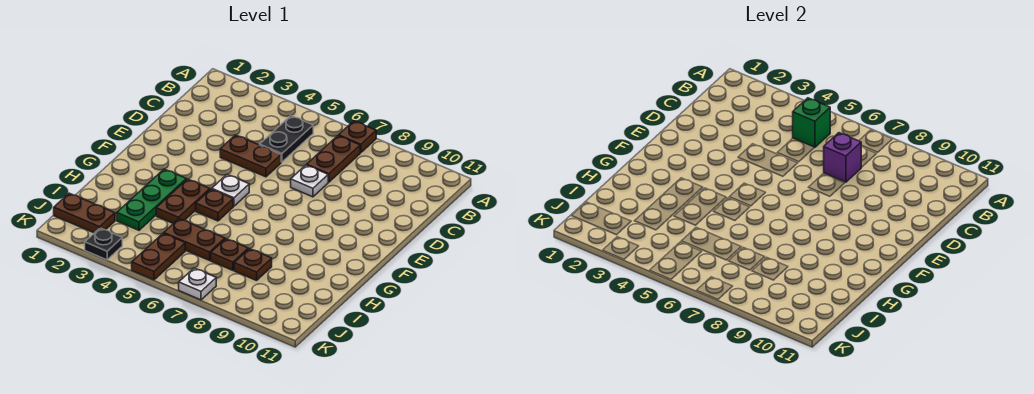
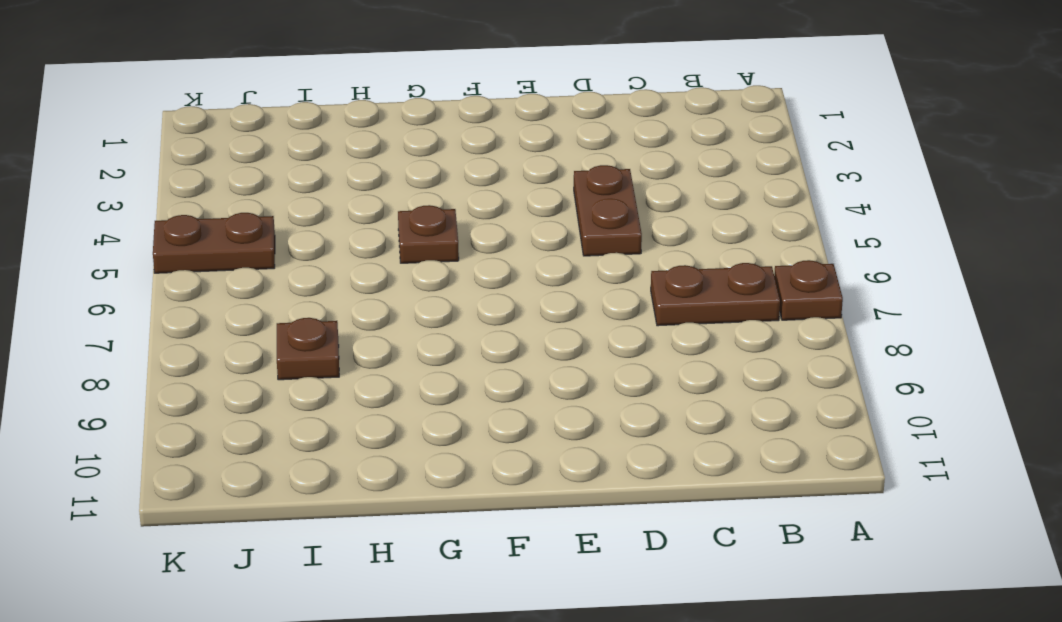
none -> black plate B5:C5 level 1
none -> white plate D7 level 1
none -> white plate F5 level 1

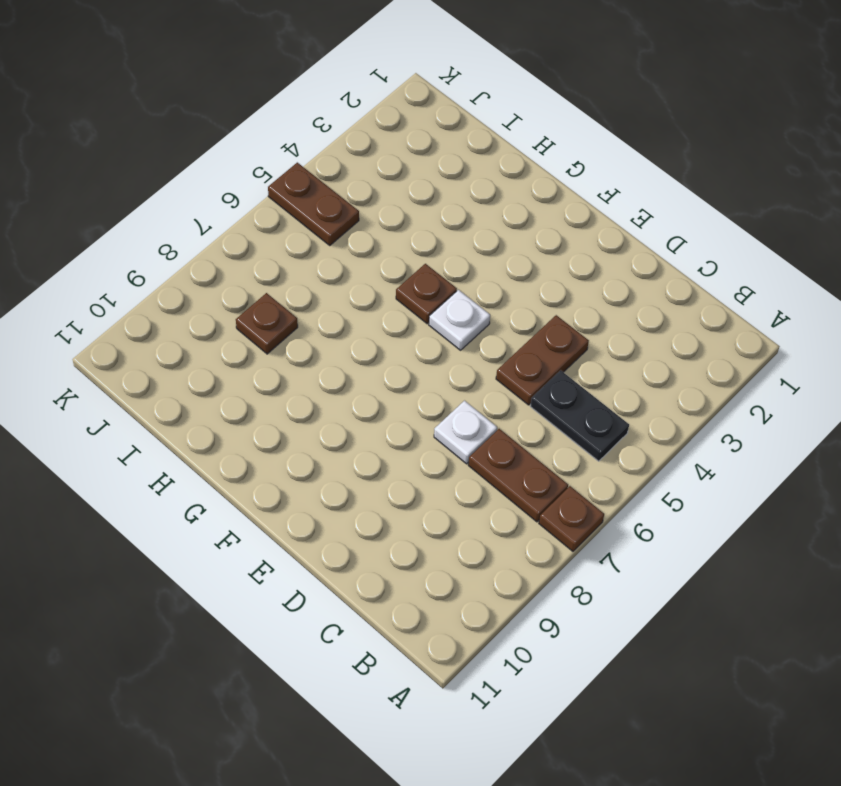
none -> green plate G3:I3 level 1
none -> brown plate G4:H4 level 1
none -> brown plate I5:I6 level 1

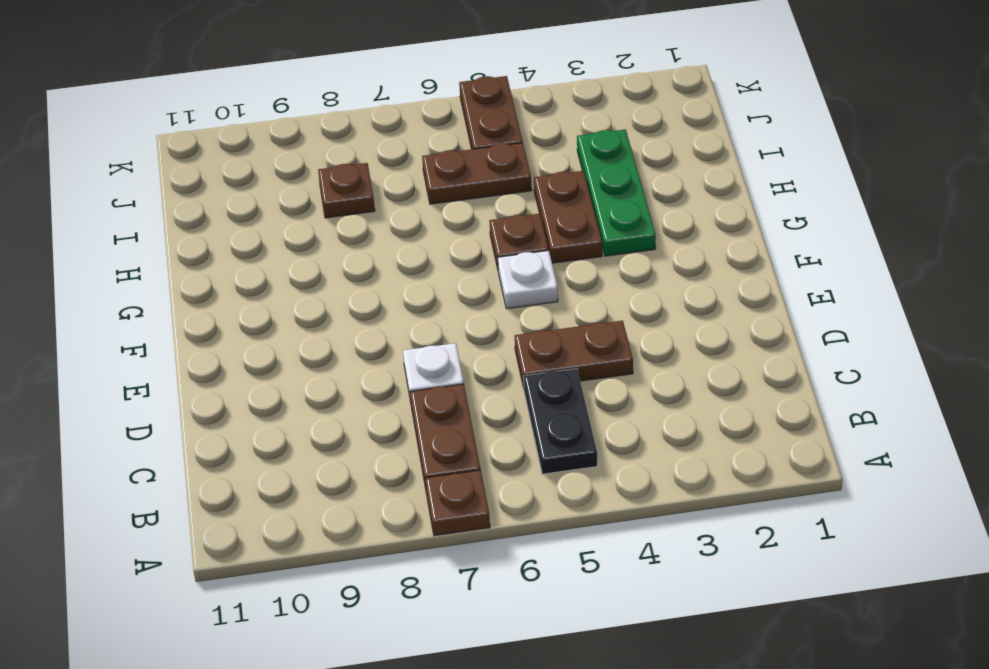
none -> brown plate I7 level 1
none -> brown plate J1:J2 level 1
none -> black plate K3 level 1

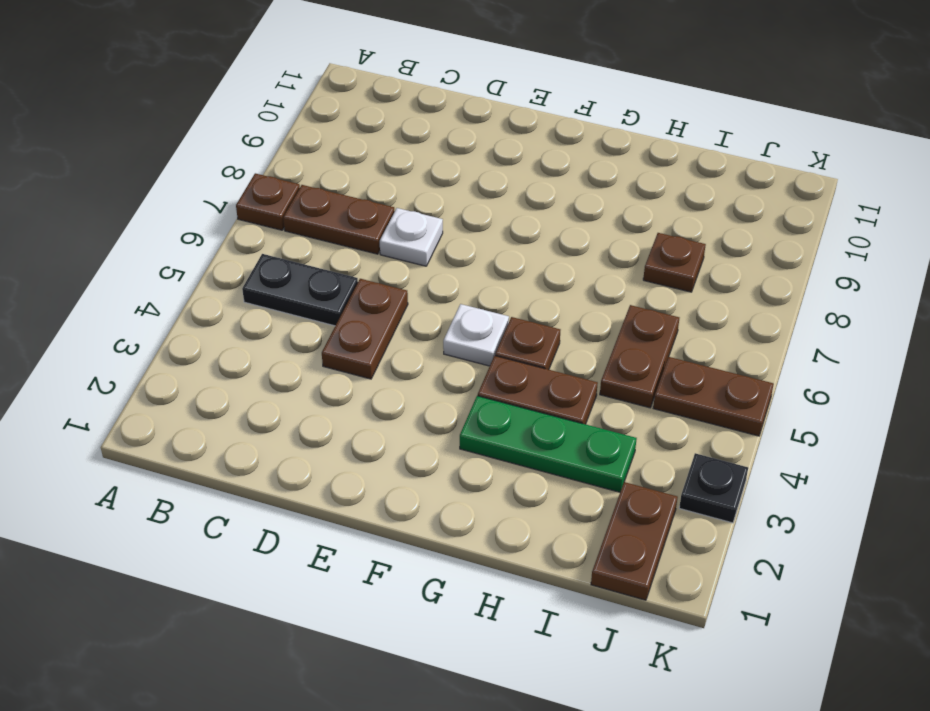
none -> brown plate I7 level 1
none -> white plate K7 level 1
none -> green brick B5 level 2

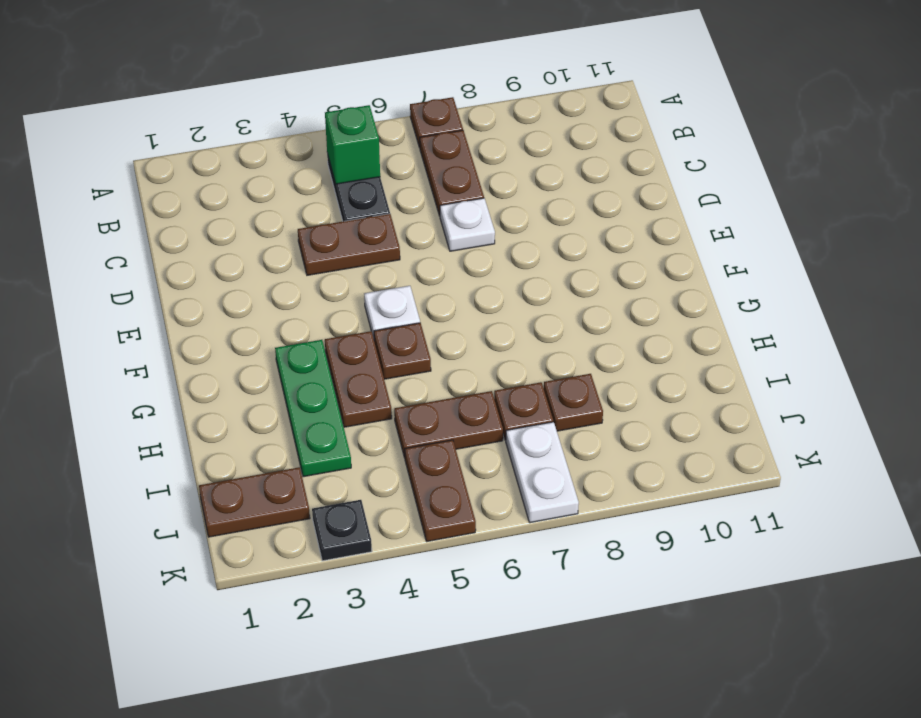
white plate J7:K7 level 1 -> white plate K7 level 1
none -> purple brick C7 level 2

